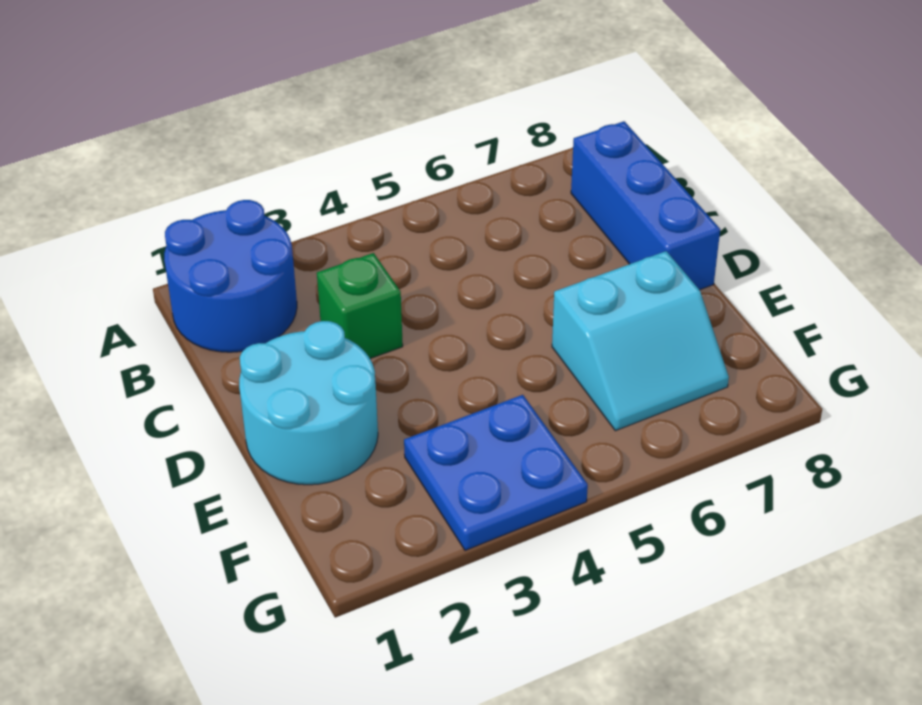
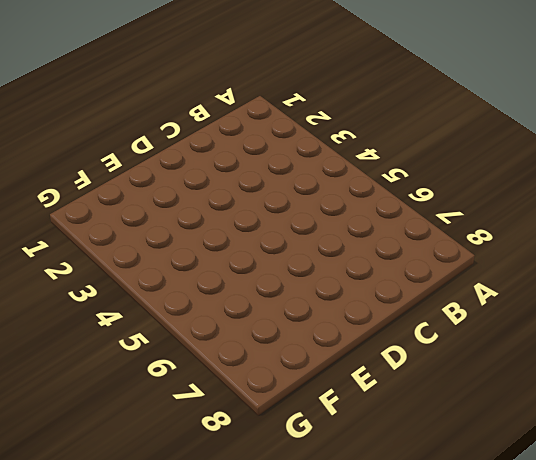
none -> blue round brick A1:B2 level 1
none -> blue brick B8:D8 level 1

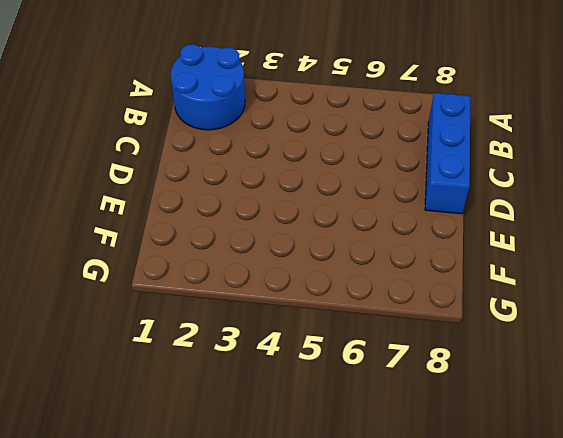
none -> green brick C3 level 1
none -> cyan round brick D1:E2 level 1

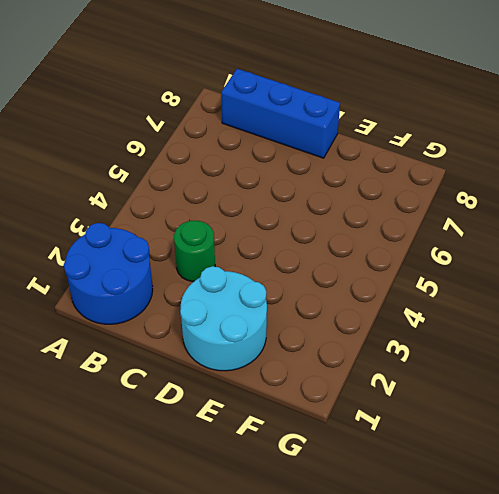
green round brick C3 level 1 -> green brick C3 level 1
none -> cyan slope E6:F7 level 1 top E
none -> blue plate F3:G4 level 1

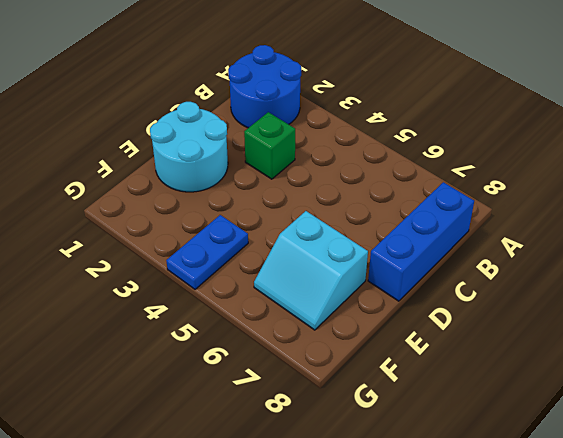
blue plate F4:G4 level 1 -> blue plate F3:G4 level 1

